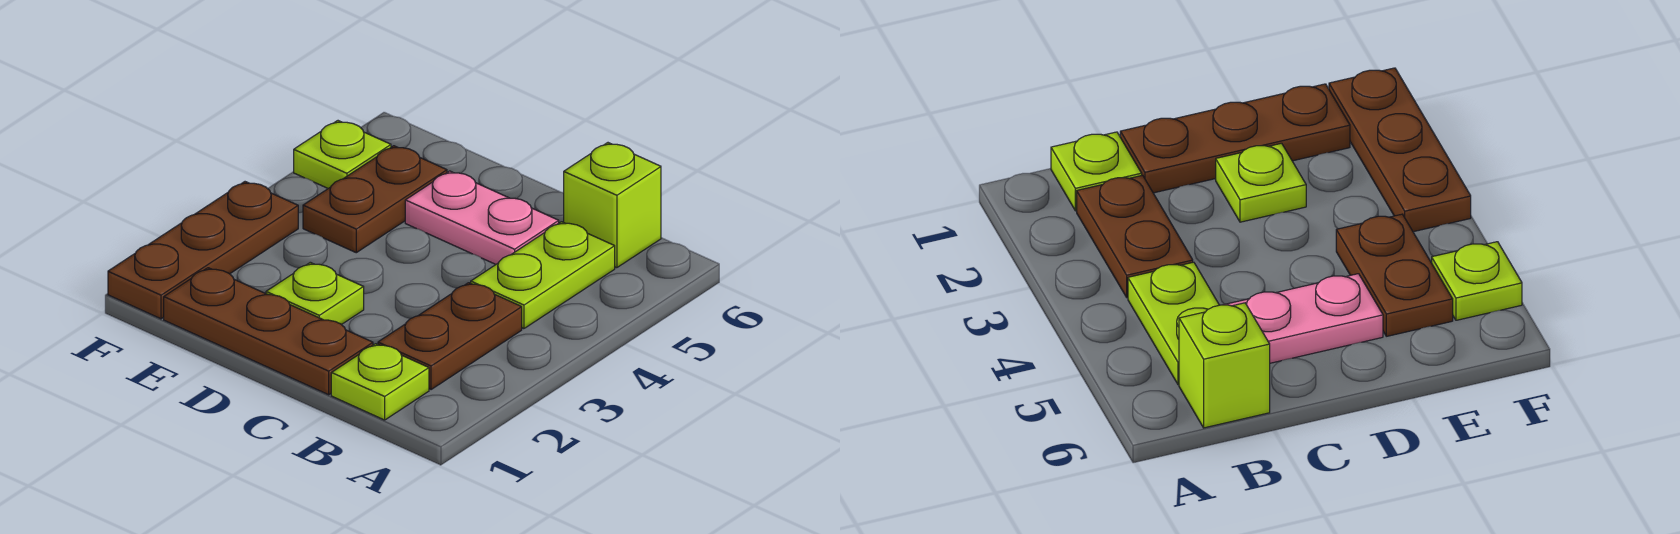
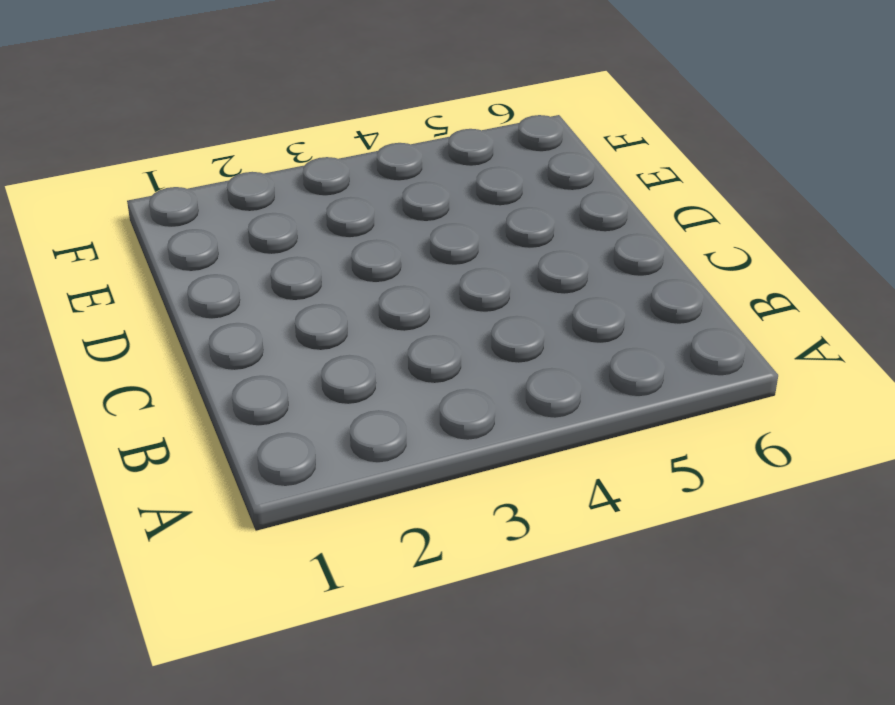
none -> lime plate B1 level 1
none -> brown plate B2:B3 level 1

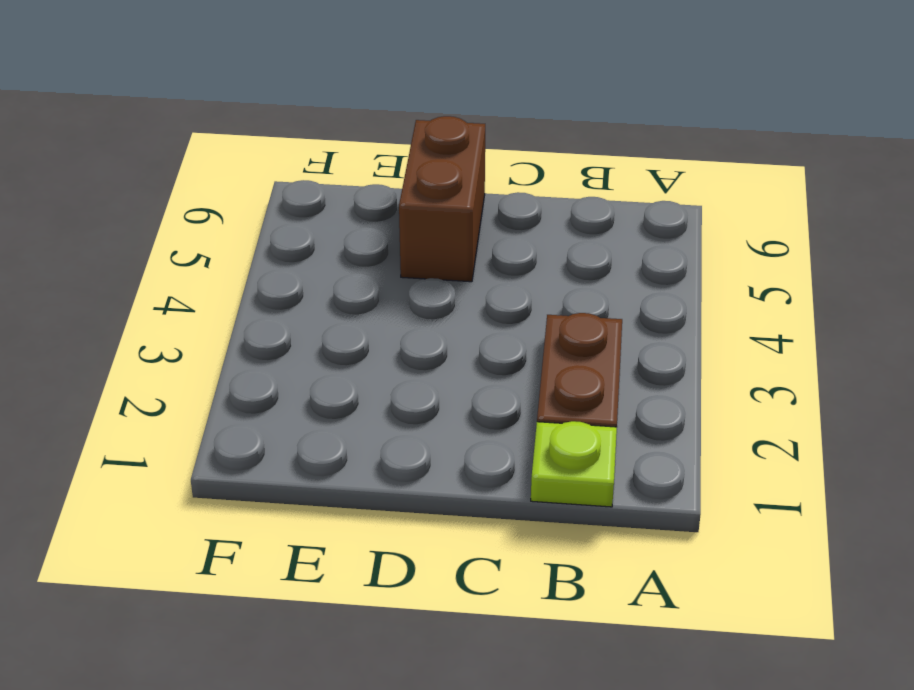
brown brick D5:D6 level 1 -> pink plate C5:D5 level 1
none -> lime plate B4:B5 level 1
none -> lime brick B6 level 1

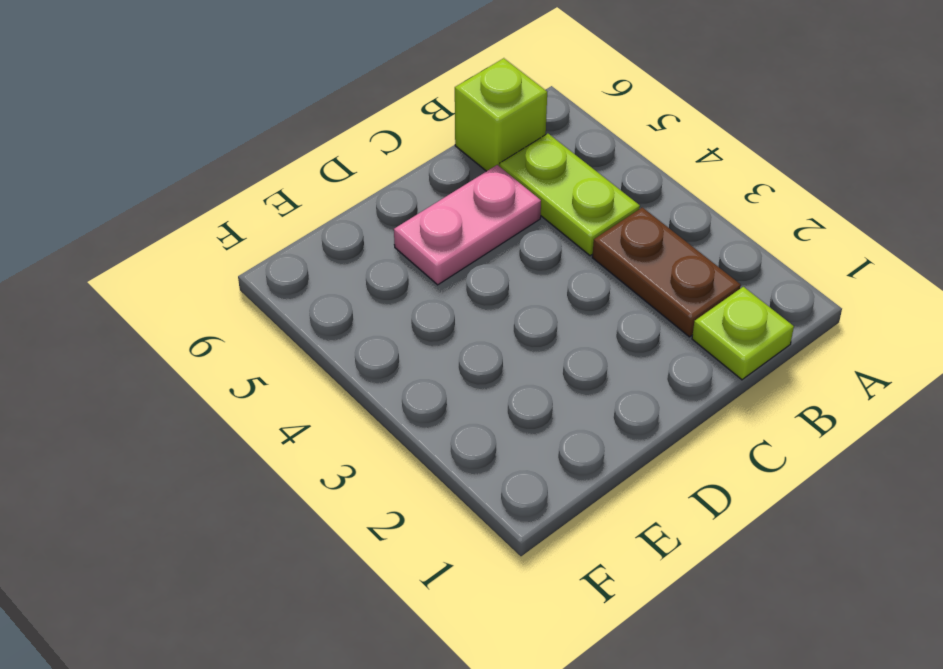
none -> brown plate C1:E1 level 1
none -> lime plate D2 level 1

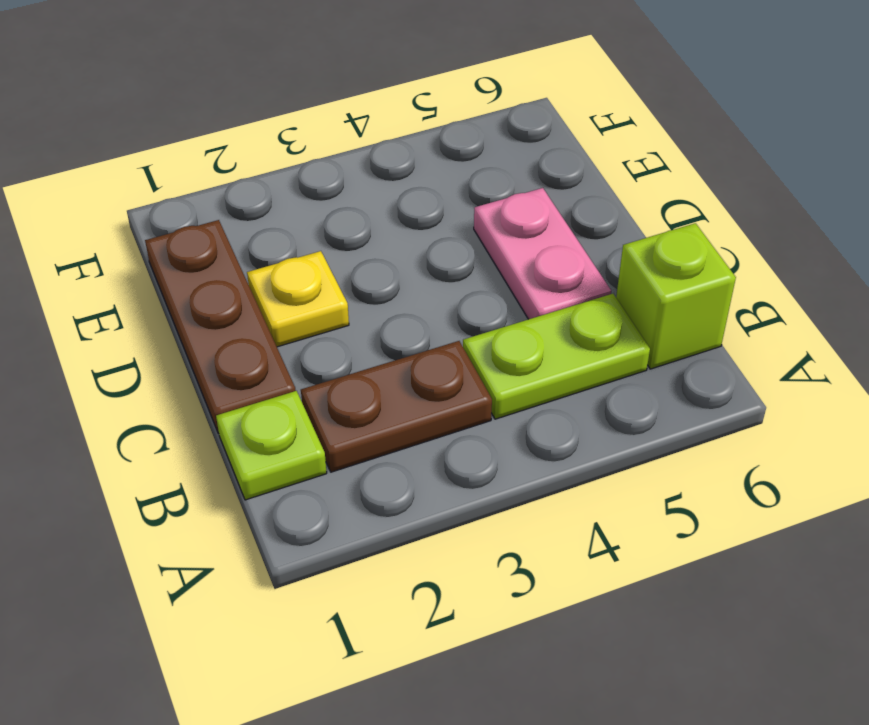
yellow plate D2 level 1 -> lime plate D2 level 1
none -> brown plate E4:E5 level 1
none -> brown plate F1:F3 level 1

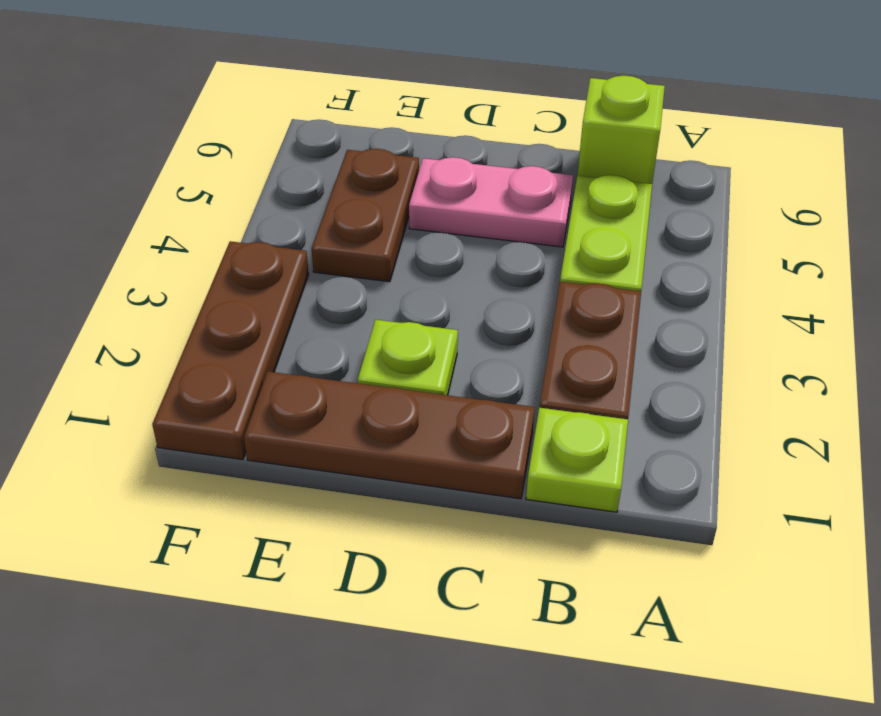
none -> lime plate F5 level 1

